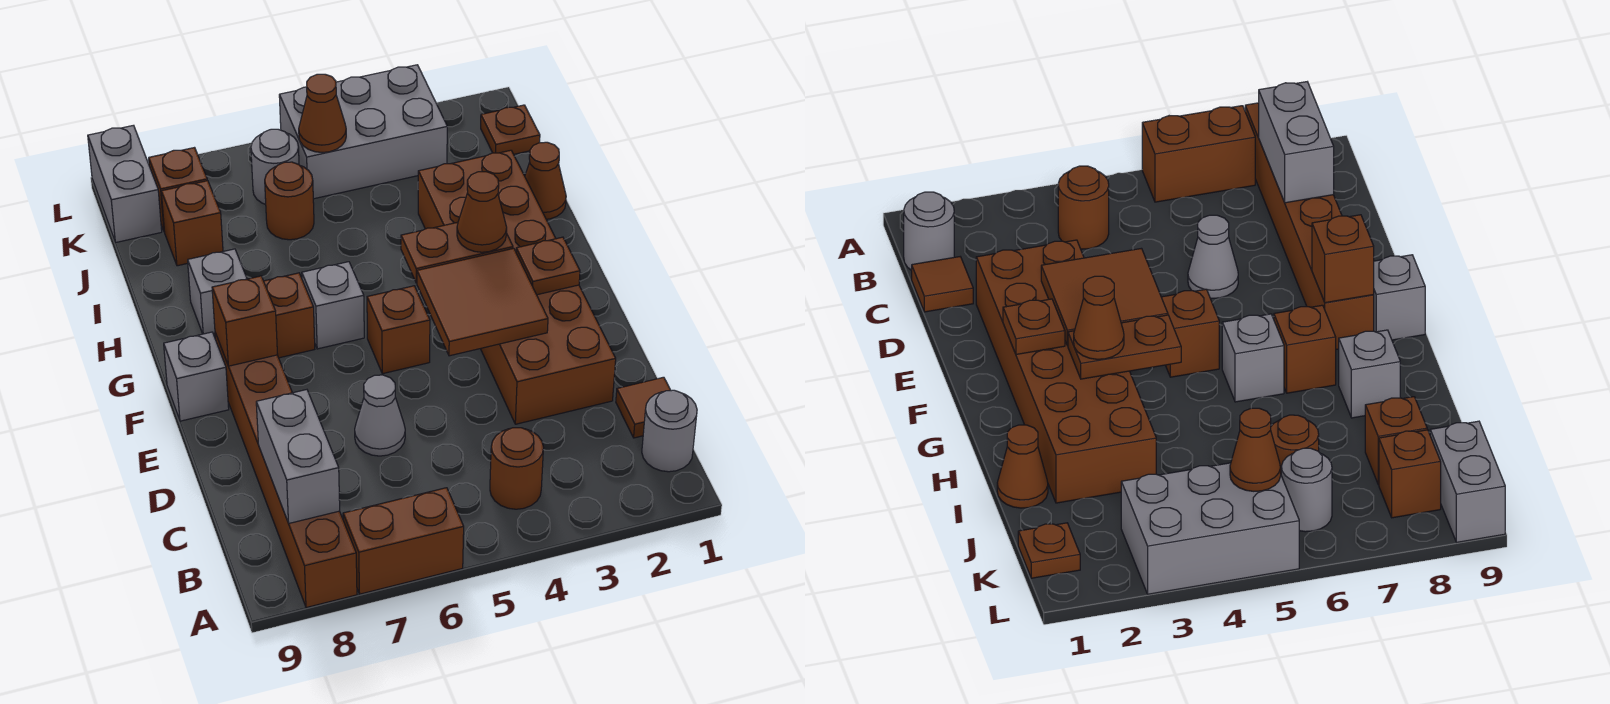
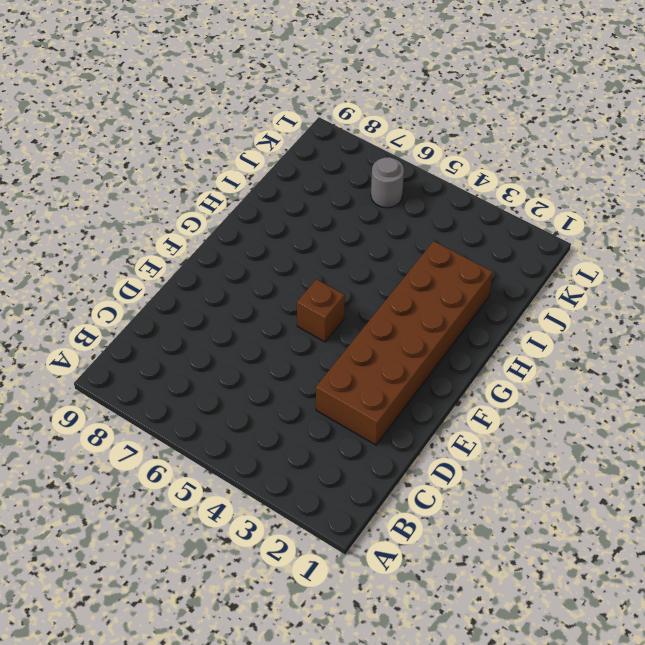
none -> brown brick A6:A7 level 1
none -> brown brick A8:F8 level 1
none -> grey round brick B1 level 1

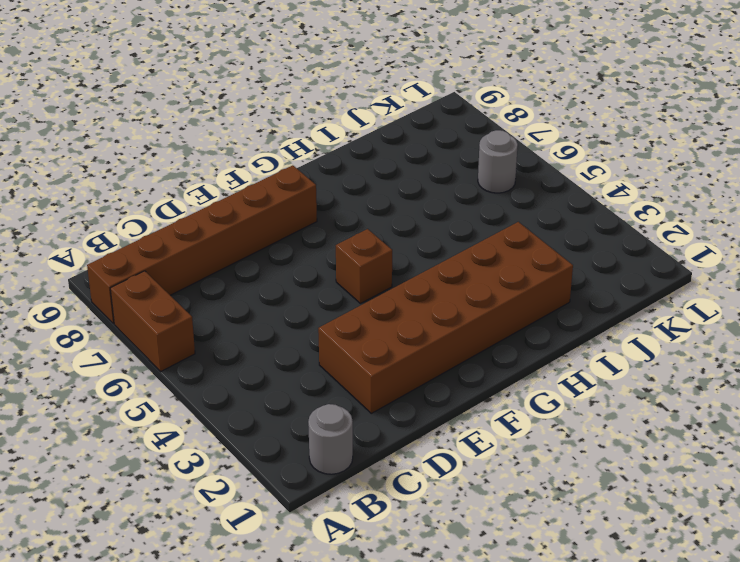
none -> brown round brick B4 level 1
none -> brown tile C1 level 1
none -> grey cone D6 level 1

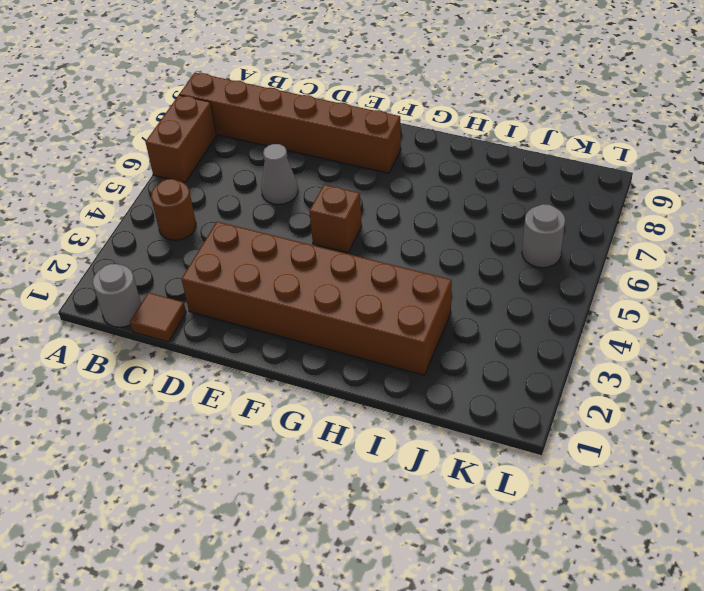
none -> grey brick F9 level 1
none -> grey brick G6 level 1
none -> brown brick G7 level 1

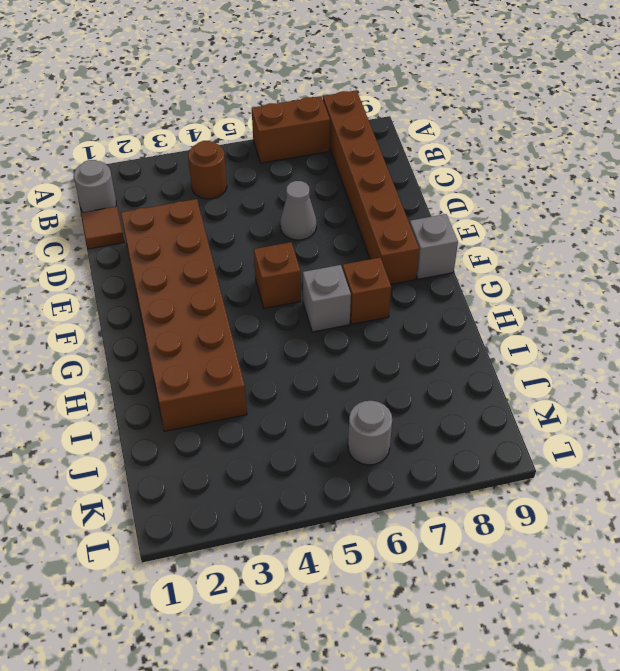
none -> grey brick H8 level 1
none -> brown cone I1 level 1
none -> brown round brick J6 level 1

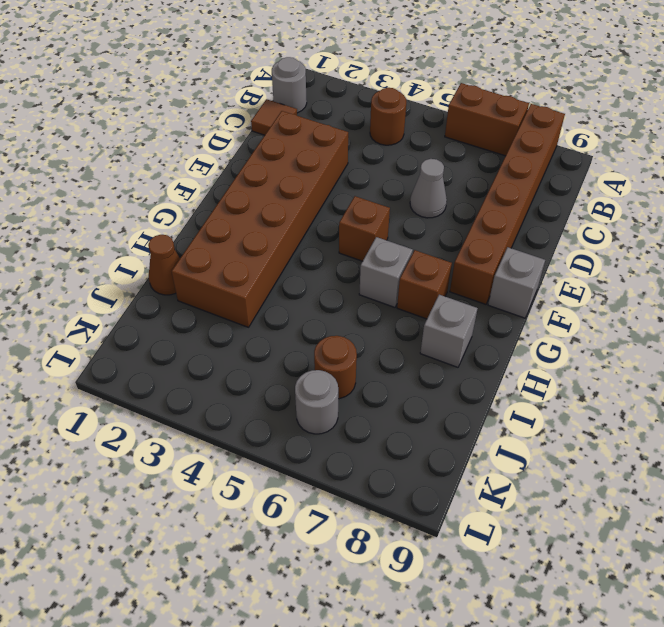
none -> brown brick J8 level 1
none -> brown plate K1 level 1
none -> grey brick K3:L5 level 1

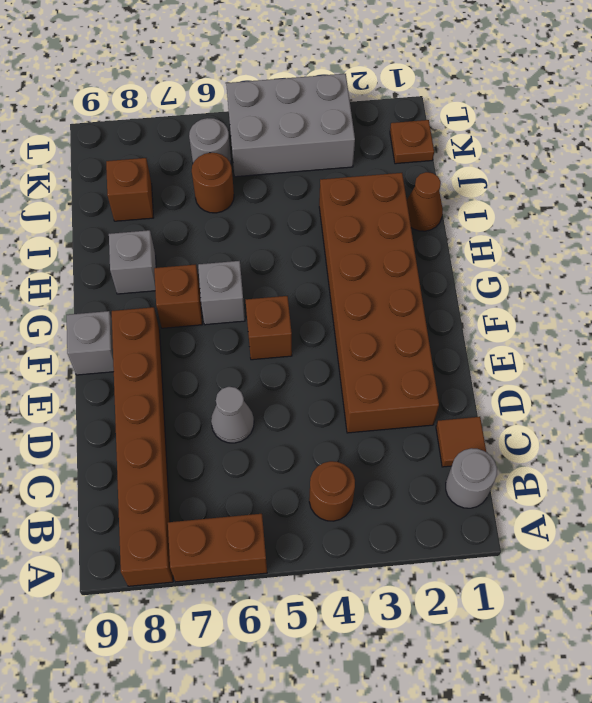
none -> brown brick K8 level 1
none -> grey brick K9:L9 level 1
none -> grey brick B8:C8 level 2

